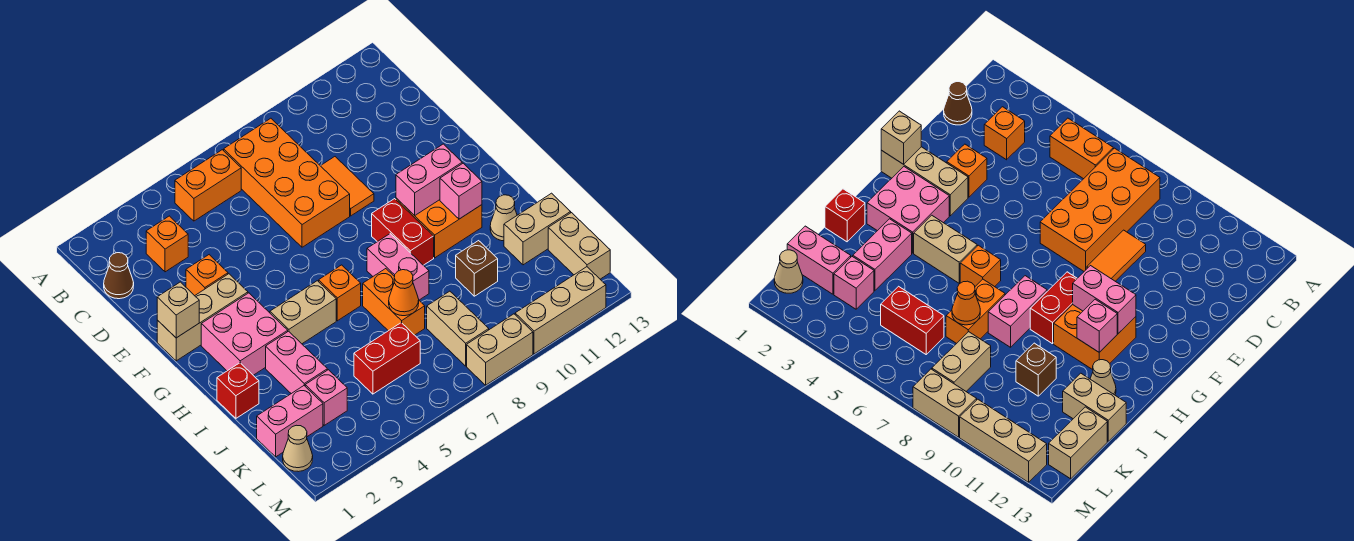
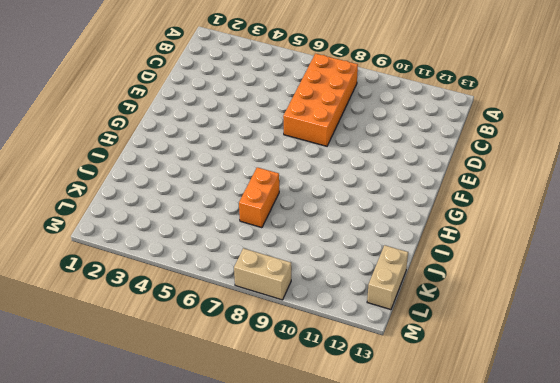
none -> orange brick B5:B6 level 1
none -> brown cone C1 level 1
none -> orange brick C3 level 1
none -> orange tile D9:E9 level 1

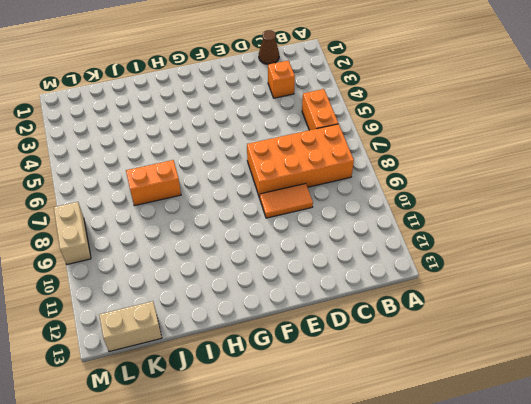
none -> orange brick E3 level 1
none -> tan brick F1:F3 level 1
none -> pink brick G2:H3 level 1
none -> red brick G9:H9 level 1

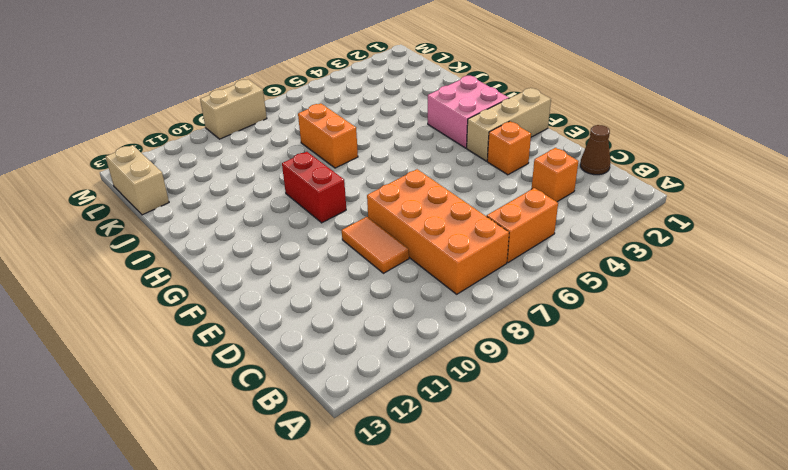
none -> orange brick G10:H11 level 1
none -> tan brick H4:H5 level 1
none -> orange brick H6 level 1
none -> pink brick H8:I8 level 1

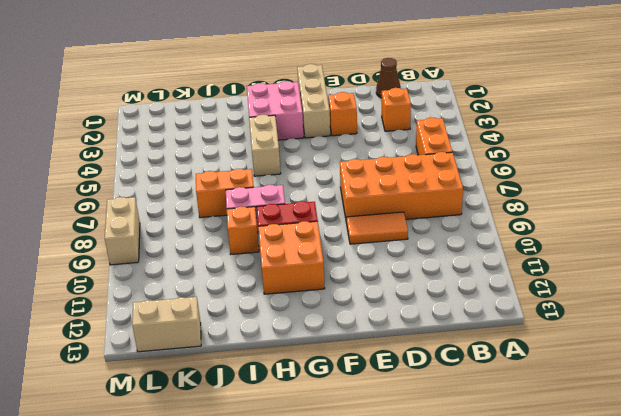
orange brick I9 level 1 -> orange brick H6 level 1
none -> red brick I1 level 1
none -> pink brick I3:J3 level 1
none -> tan cone I12 level 1
none -> brown brick J10 level 1

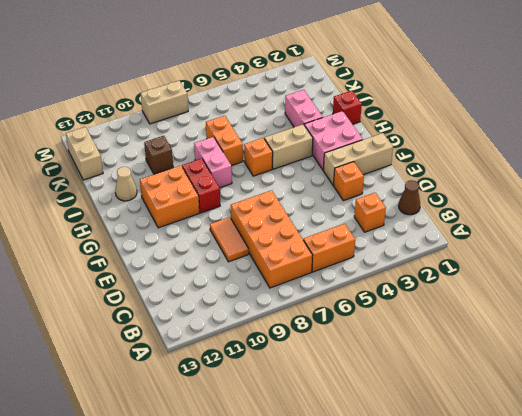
none -> tan brick J12:J13 level 1
none -> pink brick K1:K2 level 1
none -> pink brick K3 level 1
none -> red brick K5:K6 level 1

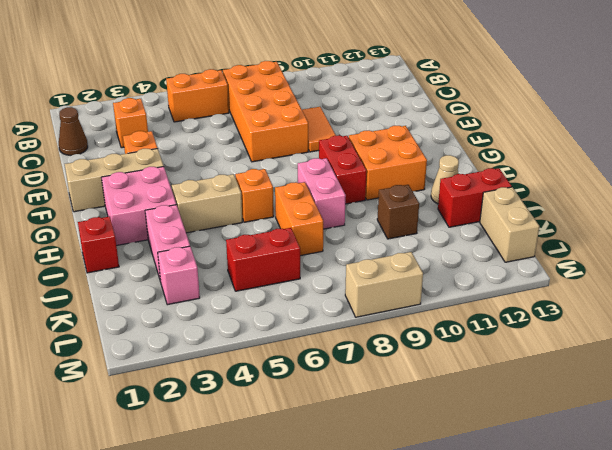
red brick J12:J13 level 1 -> tan brick J12:J13 level 1
none -> pink brick K1:K2 level 1
none -> tan brick K8:L8 level 1
none -> tan cone L1 level 1
none -> tan brick M10:M12 level 1

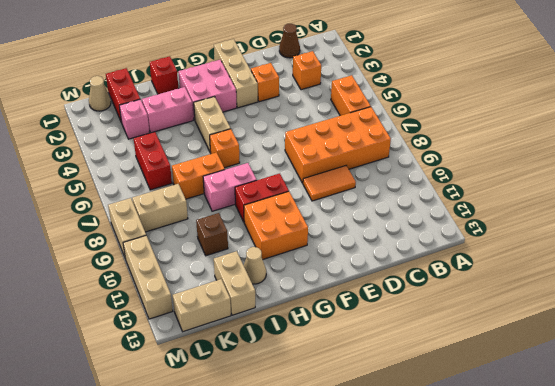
red brick K1:K2 level 1 -> pink brick K1:K2 level 1
none -> tan brick F1 level 2
none -> pink brick G10:G11 level 2
none -> pink brick H11 level 2
none -> orange cone J7 level 2

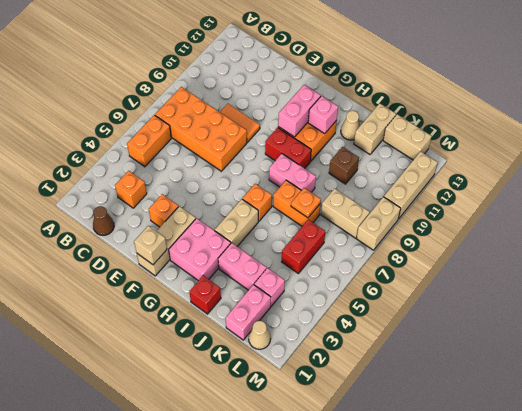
orange plate J7 level 2 -> orange cone J7 level 2

